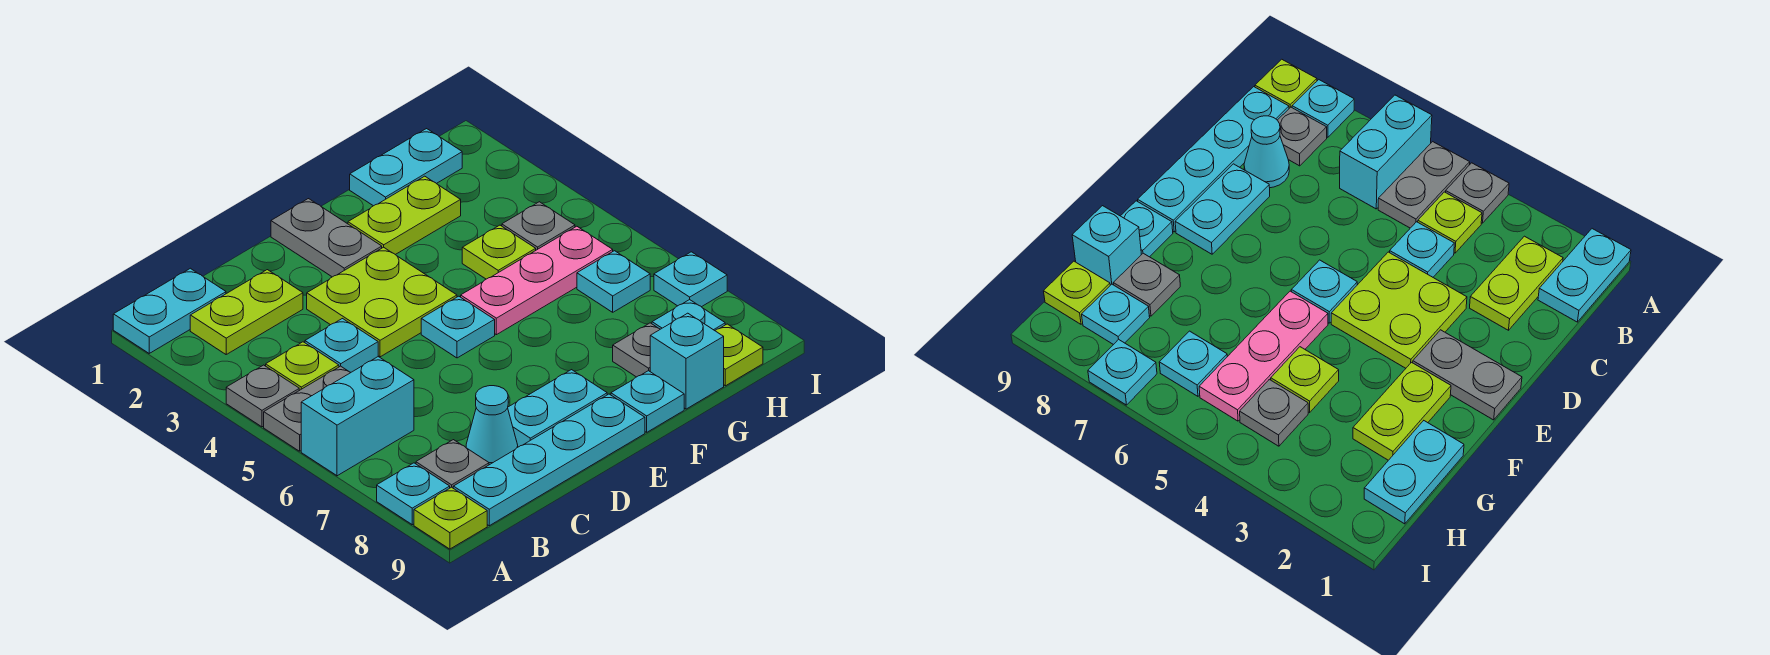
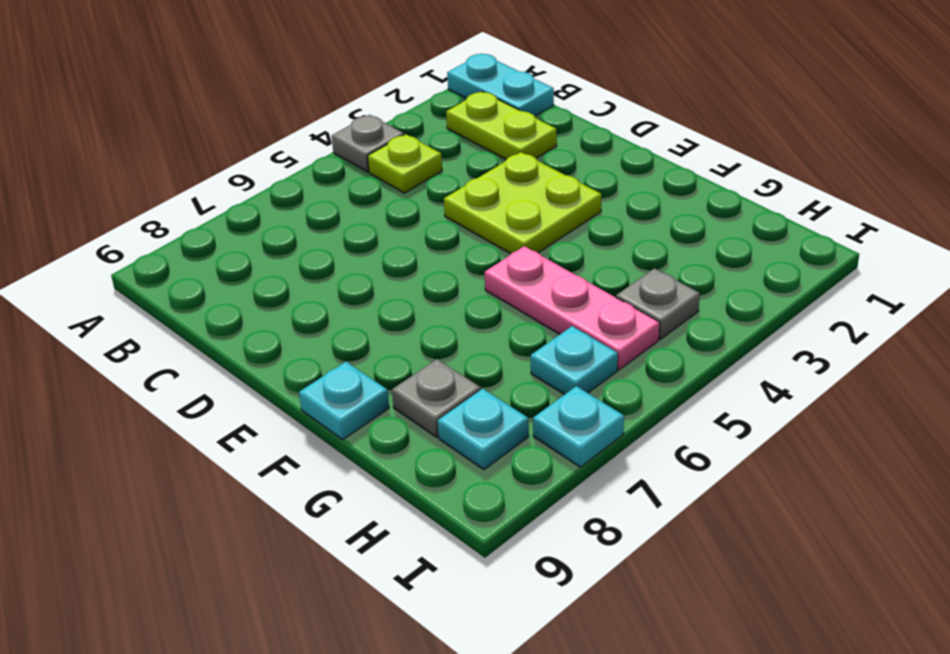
none -> grey plate A5:B5 level 1
none -> cyan brick A6:B6 level 1
none -> cyan plate A8 level 1

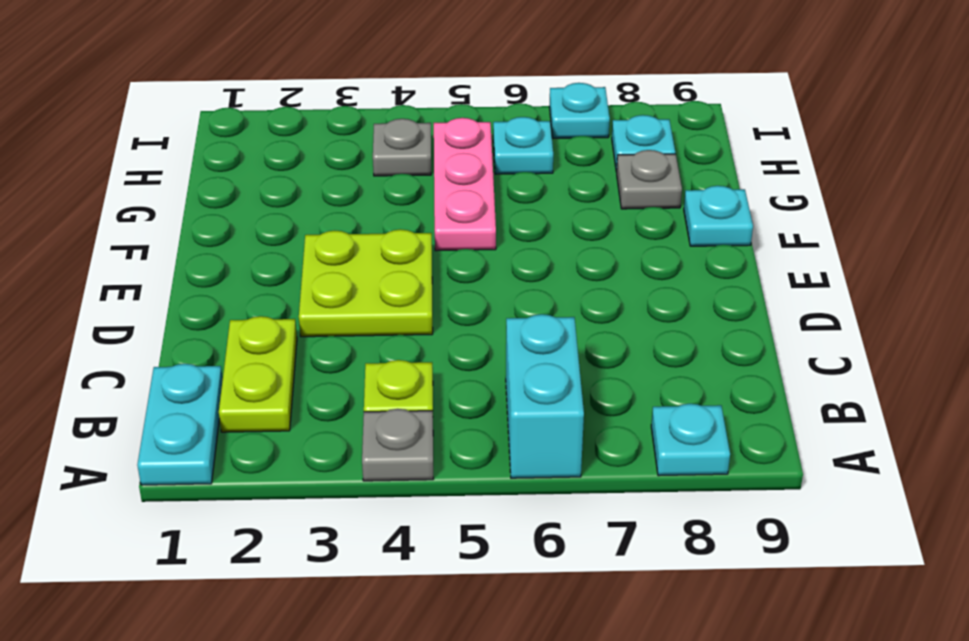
none -> grey plate A5:B5 level 1
none -> lime plate A9 level 1
none -> grey plate B8 level 1

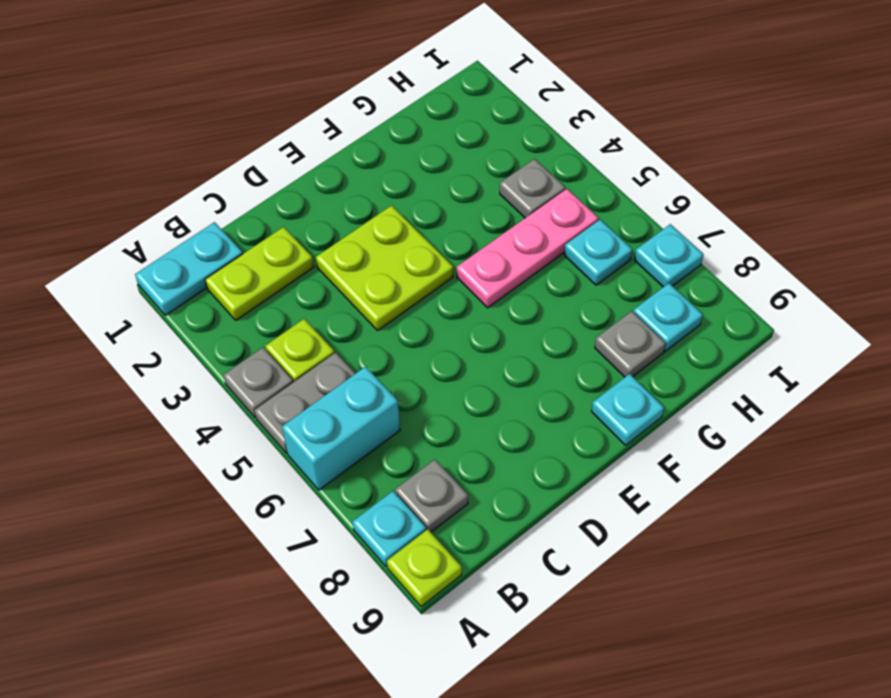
none -> cyan plate B9:E9 level 1
none -> cyan plate C4 level 1
none -> cyan cone C8 level 1

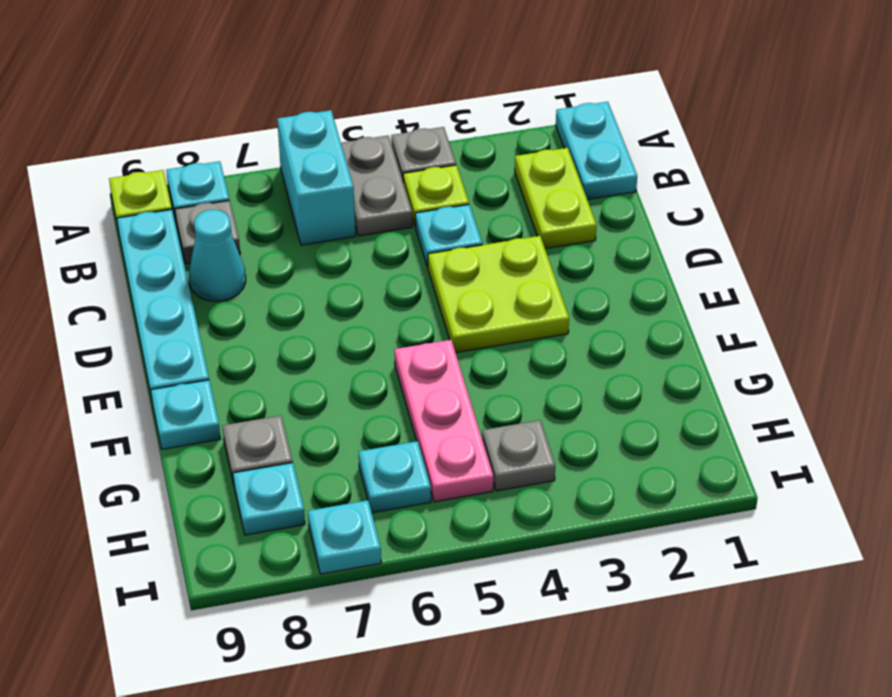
none -> cyan plate D8:E8 level 1
none -> grey plate E1:E2 level 1
none -> cyan plate E5 level 1

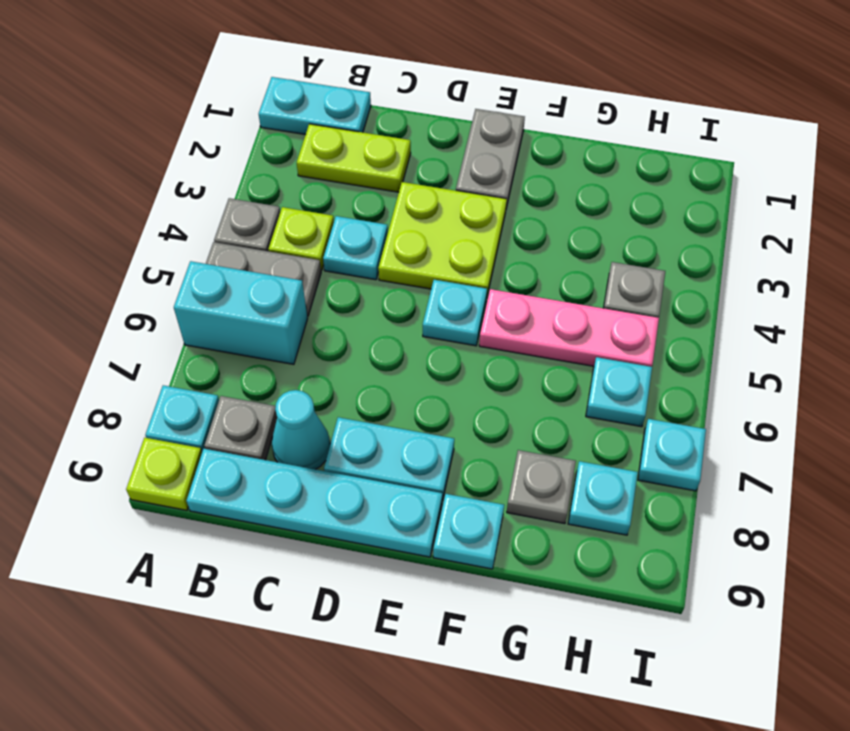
none -> lime plate F2:G2 level 1
none -> cyan plate G1:H1 level 1
none -> lime plate G4 level 1

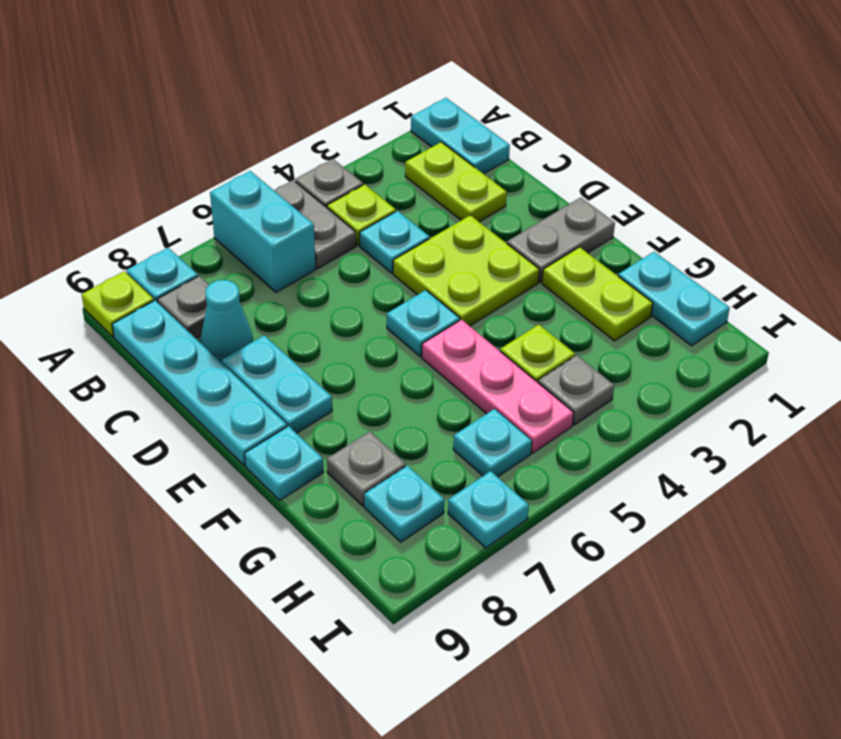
none -> cyan brick G9 level 1
none -> lime plate H9 level 1

